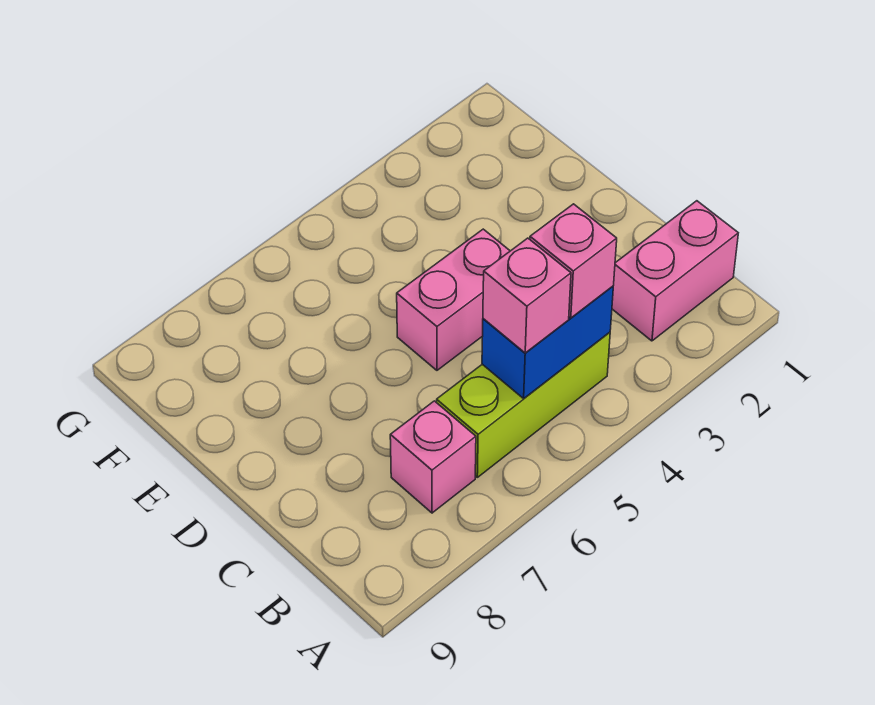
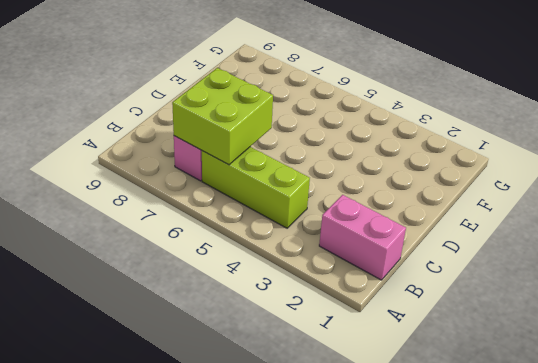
lime brick B6:C7 level 2 -> none
none -> pink brick D4:D5 level 1
none -> blue brick B4:B5 level 2

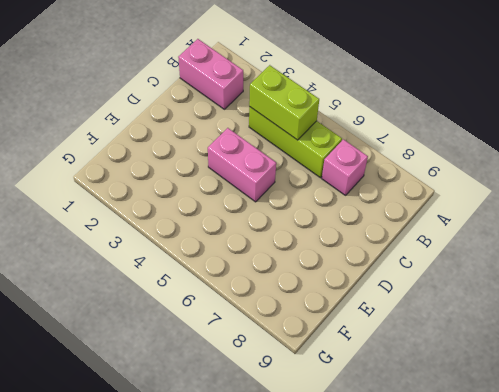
lime brick B4:B5 level 2 -> blue brick B4:B5 level 2
none -> pink brick B4 level 3
none -> pink brick B5 level 3

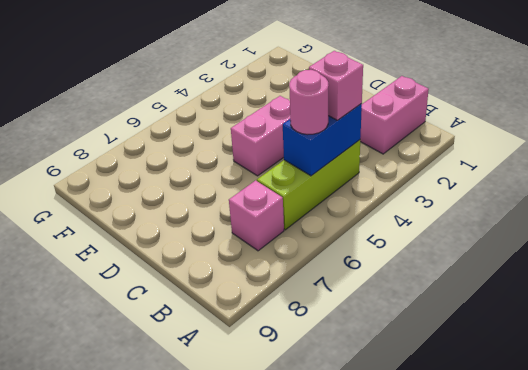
pink round brick B5 level 3 -> pink brick B5 level 3

